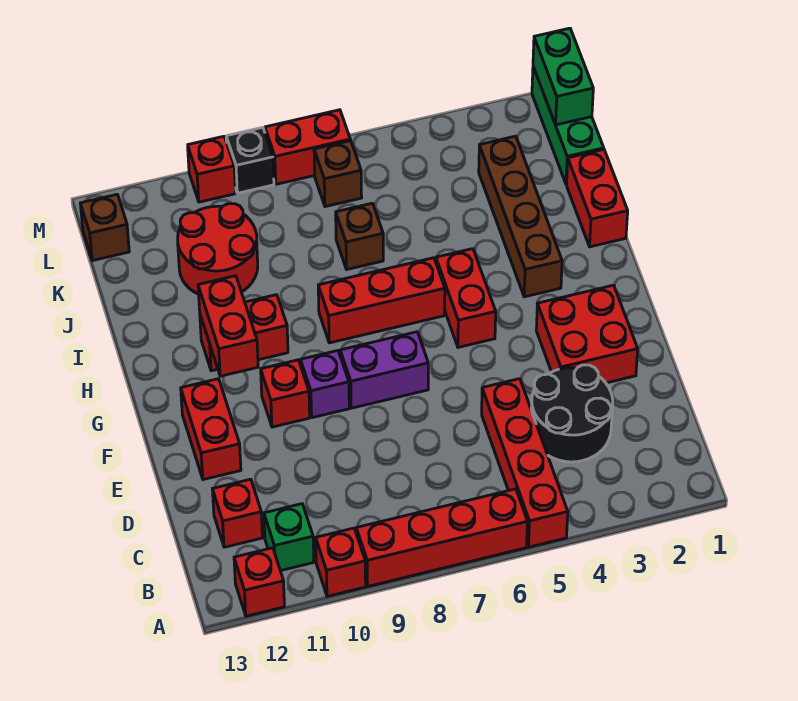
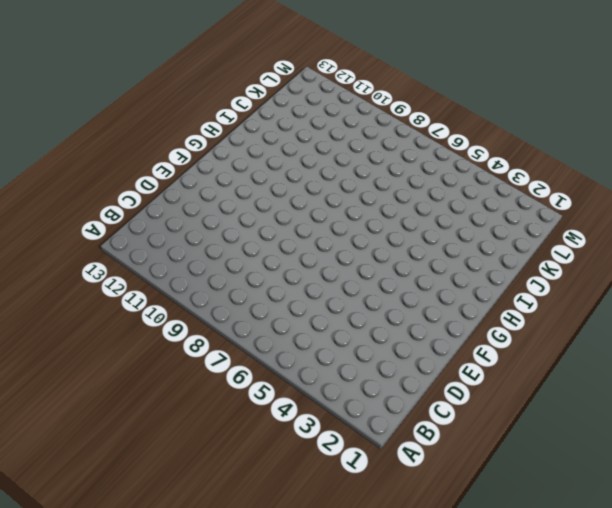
none -> red brick A5:D5 level 1
none -> red brick A6:A9 level 1
none -> red brick A10 level 1

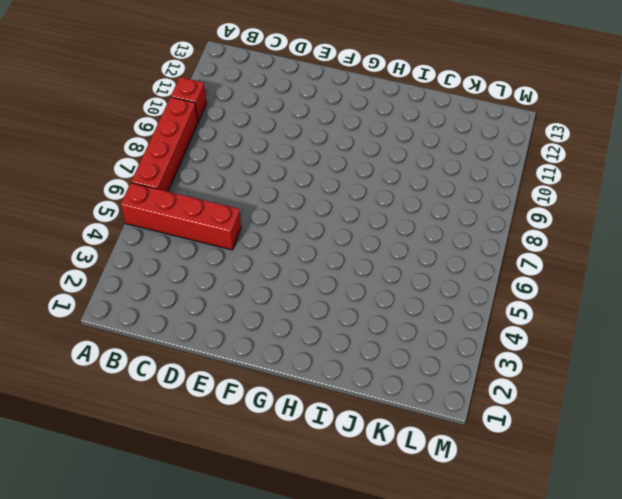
none -> red brick A12 level 1
none -> green brick B11 level 1
none -> black round brick C3:D4 level 1

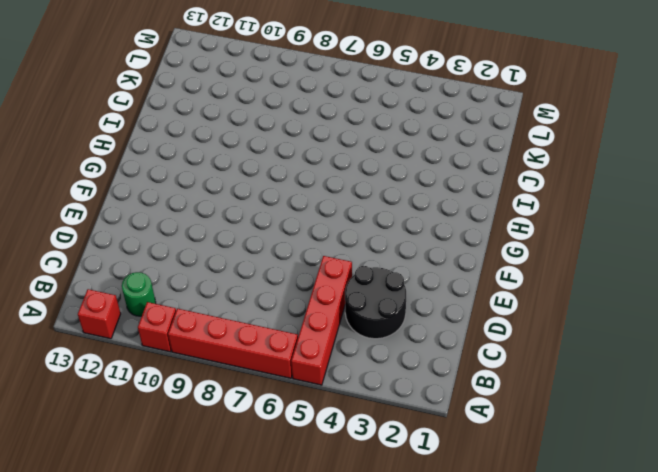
green round brick B11 level 1 -> green brick B11 level 1
none -> red brick C12 level 1
none -> red brick E2:F3 level 1
none -> red brick E12:F12 level 1

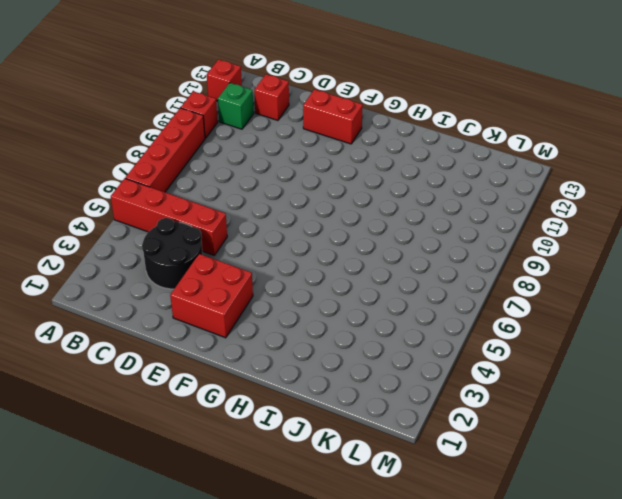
none -> purple brick F7:F8 level 1
none -> purple brick F9 level 1
none -> red brick F10 level 1

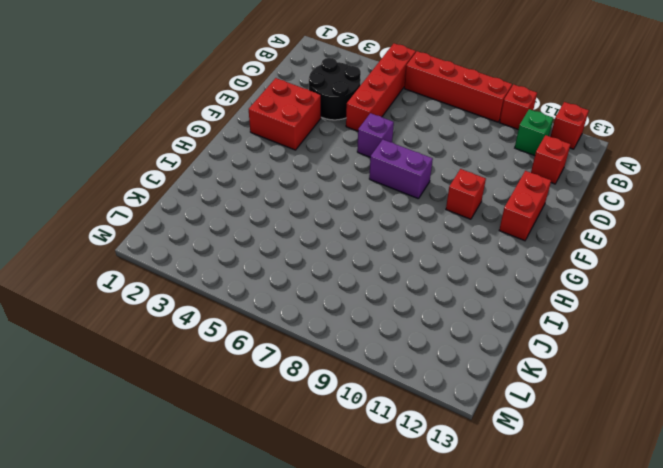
purple brick E6 level 1 -> purple brick F9 level 1
none -> red brick G5:H5 level 1
none -> brown brick H3:K3 level 1
none -> red brick H6:H8 level 1

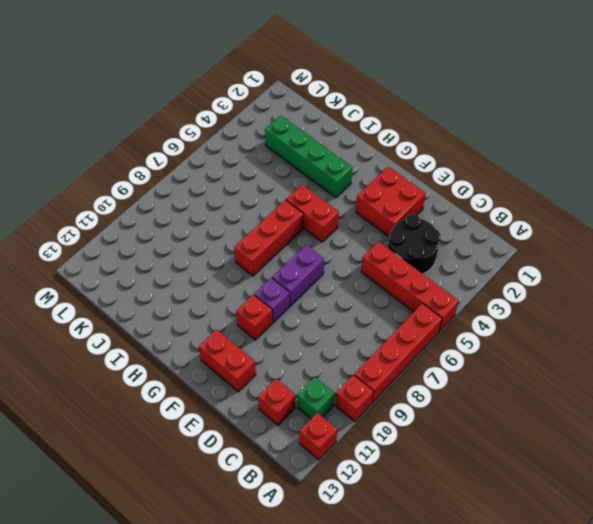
green brick H3:K3 level 1 -> brown brick H3:K3 level 1
none -> red brick H10:H11 level 1
none -> red brick I1:J1 level 1
none -> brown brick J7 level 1

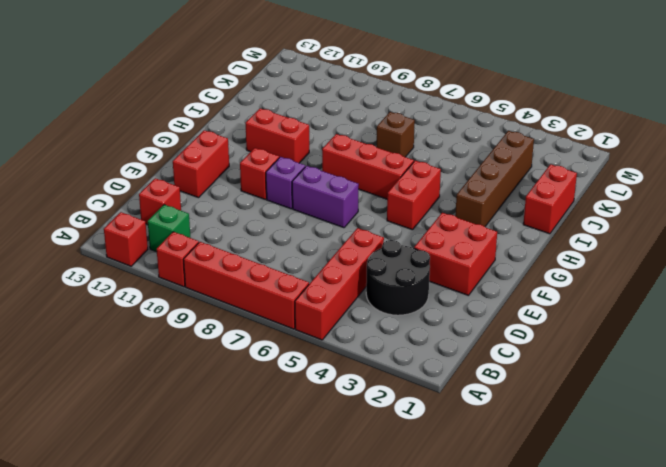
none -> red round brick J10:K11 level 1
none -> green brick K1:M1 level 1
none -> brown brick L7 level 1

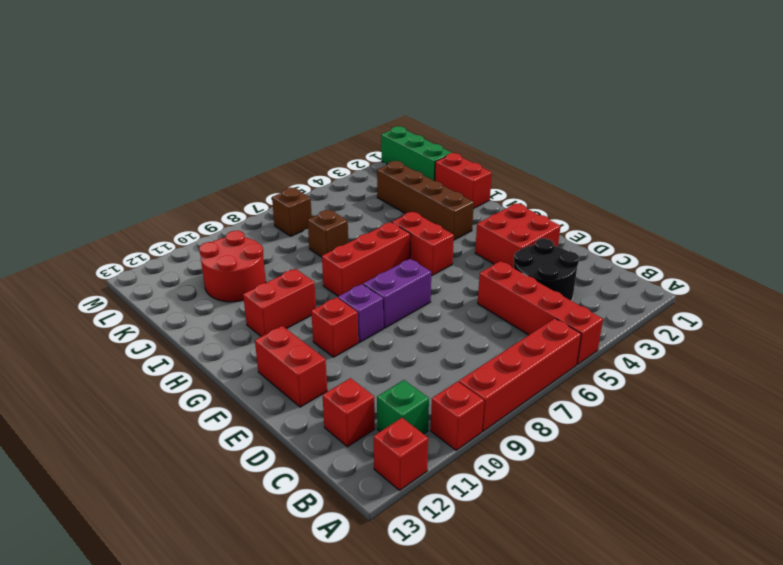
none -> brown brick L13 level 1
none -> red brick M7:M8 level 1
none -> black brick M9 level 1

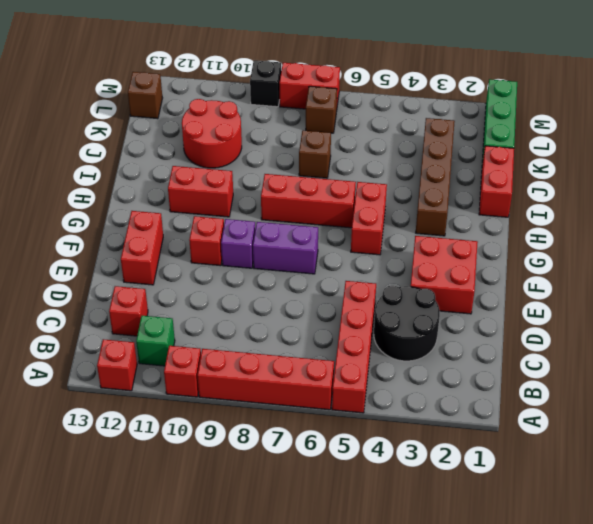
none -> red brick M10 level 1
none -> red brick G11:H11 level 2
none -> green brick L1:M1 level 2

